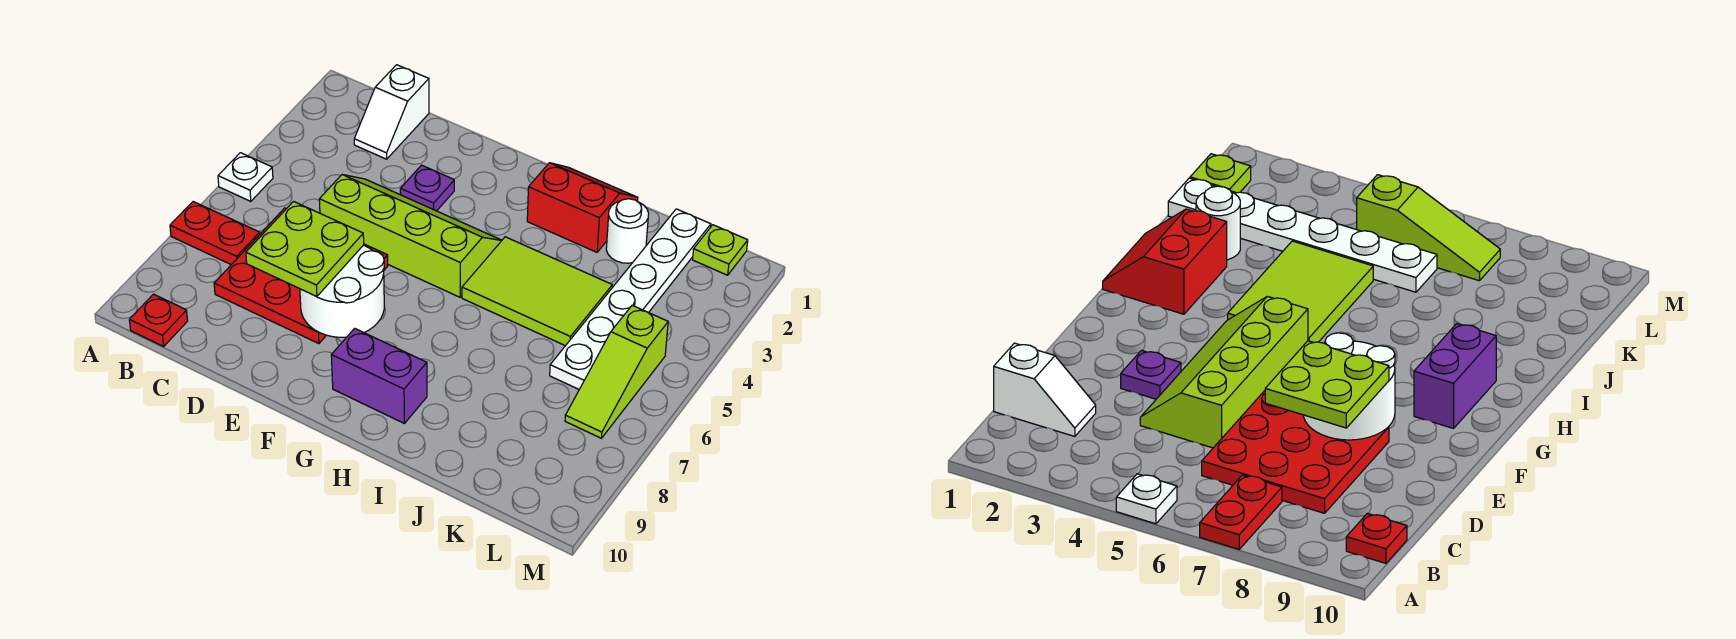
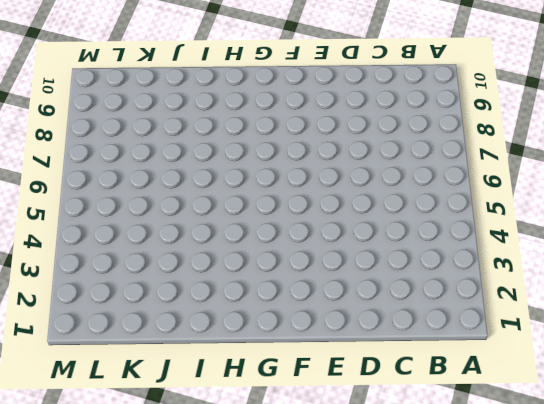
none -> white plate A5 level 1
none -> red plate A7:B7 level 1
none -> red plate B10 level 1

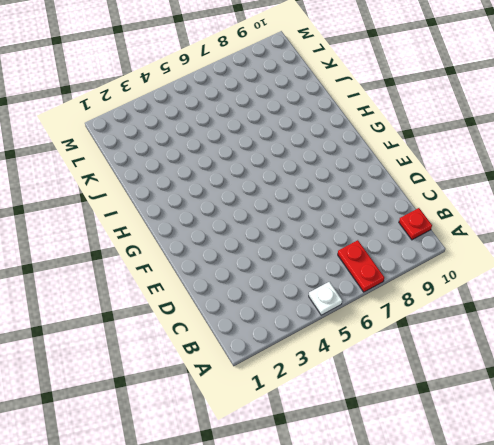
none -> white slope C1:C2 level 1 top 1
none -> red plate C6:E8 level 1
none -> lime slope D4:G5 level 1 top 5

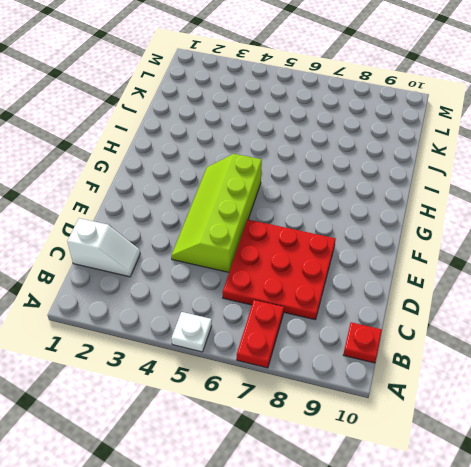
none -> purple plate E3 level 1
none -> purple brick G9:H9 level 1
none -> red slope H1:I2 level 1 top 2

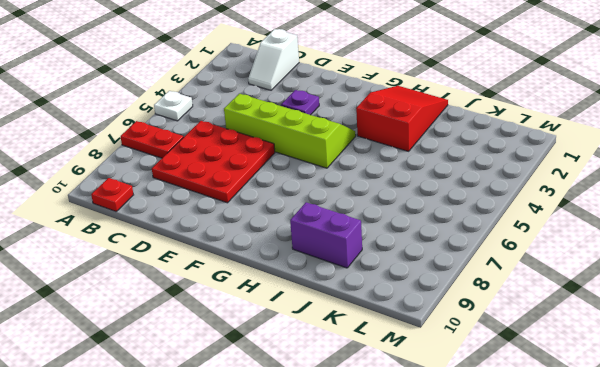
red slope H1:I3 level 1 top 3 -> red slope H1:I2 level 1 top 2
purple brick I9:J9 level 1 -> purple brick G9:H9 level 1
none -> lime tile H4:J5 level 1
none -> white round brick J2 level 1
none -> white plate K1:K6 level 1

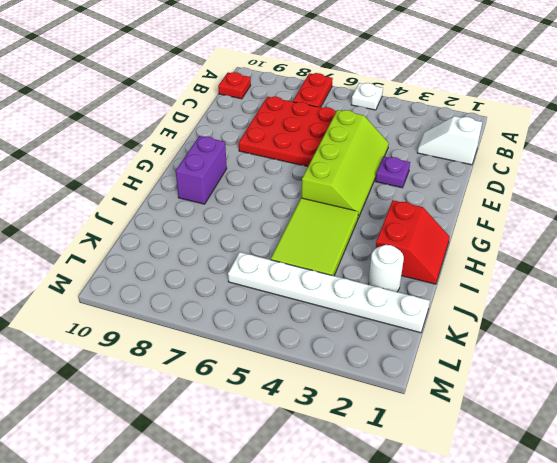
none -> lime plate L1 level 1
none -> lime slope L5:L7 level 1 top 5
none -> white round brick E7:F8 level 2

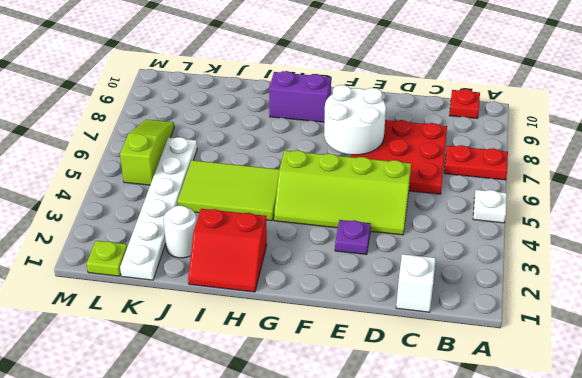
none -> lime plate D7:E8 level 3

